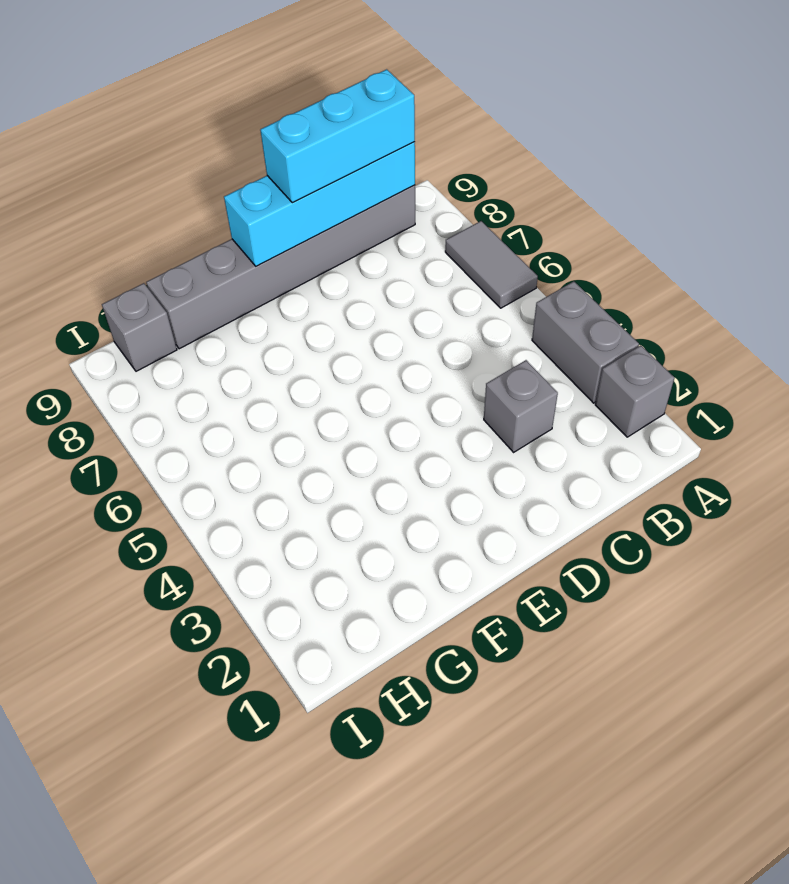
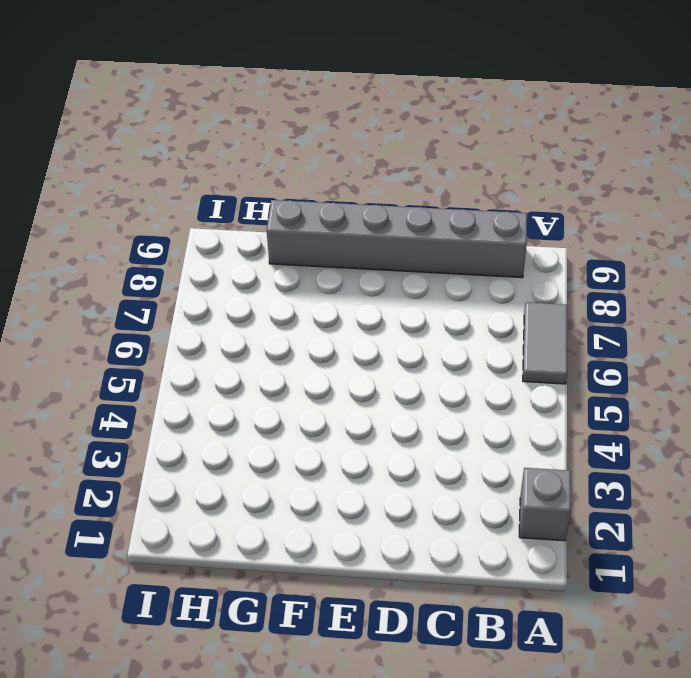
none -> grey brick A3:A4 level 1
none -> grey brick C3 level 1

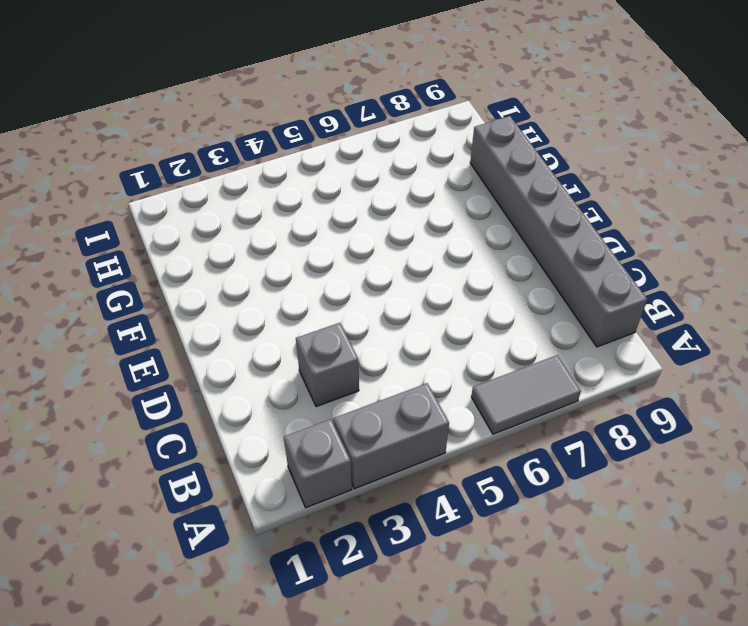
none -> grey brick H9 level 1
none -> cyan brick B9:E9 level 2

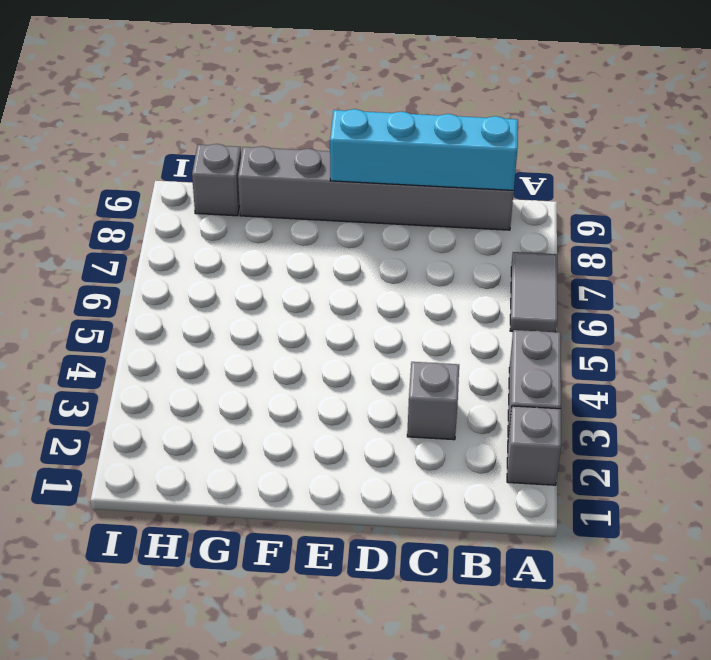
none -> cyan brick B9:D9 level 3

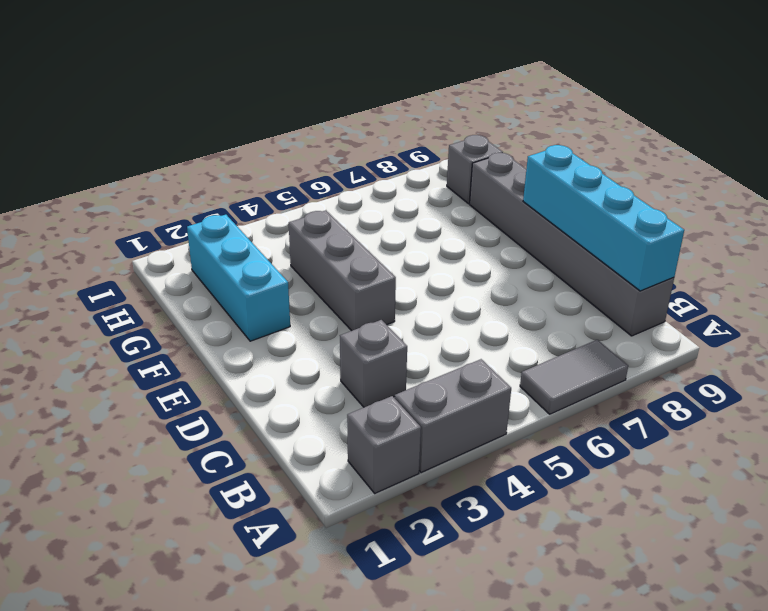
grey brick E4:G4 level 1 -> none
cyan brick F2:H2 level 1 -> cyan brick B9:D9 level 3

